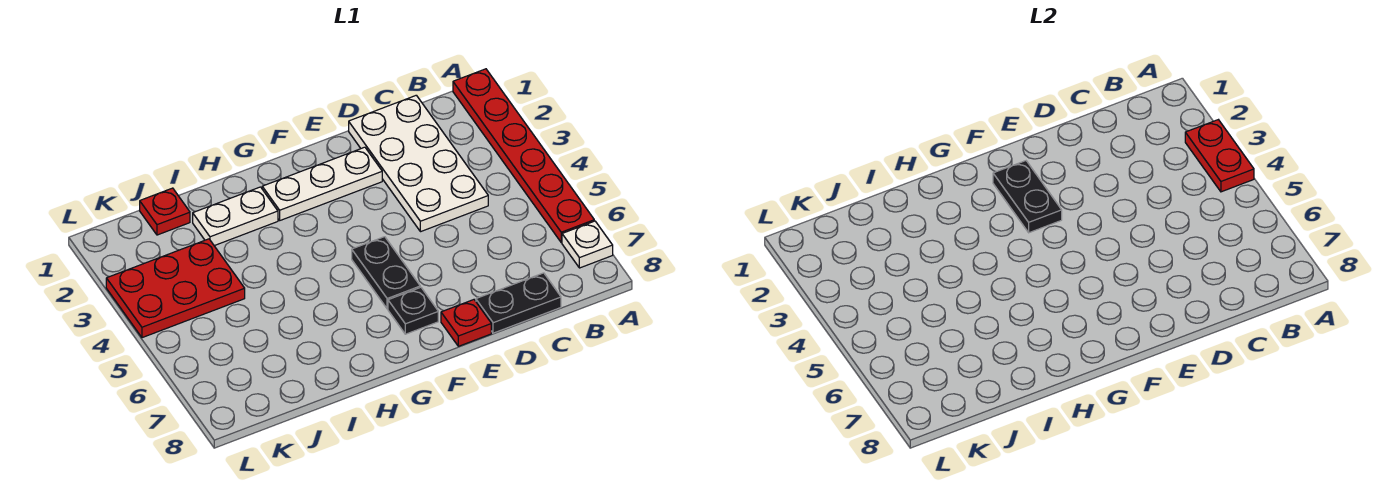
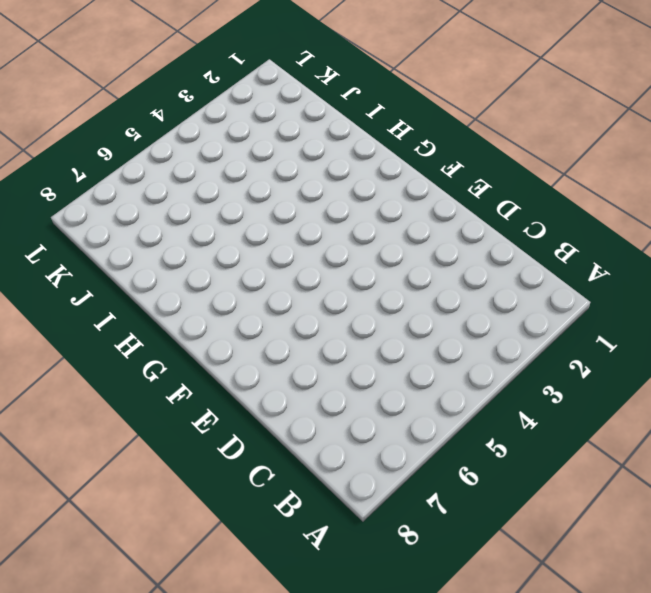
none -> red plate A1:A6 level 1
none -> white plate A7 level 1
none -> white plate C1:D4 level 1

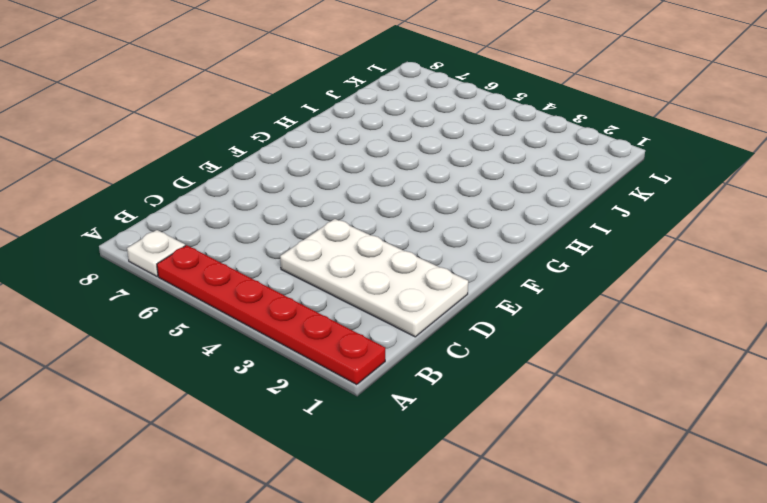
none -> black plate C8:D8 level 1
none -> white plate E2:G2 level 1
none -> red plate E8 level 1

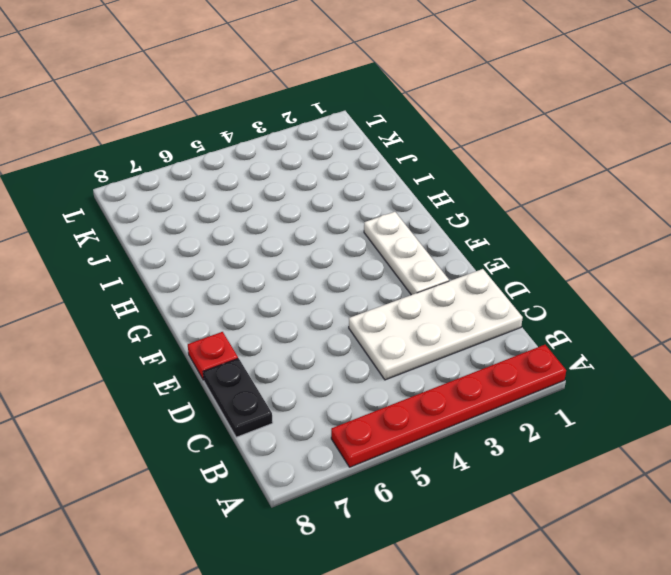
none -> white plate A7 level 1
none -> black plate F5:F6 level 1
none -> black plate F7 level 1

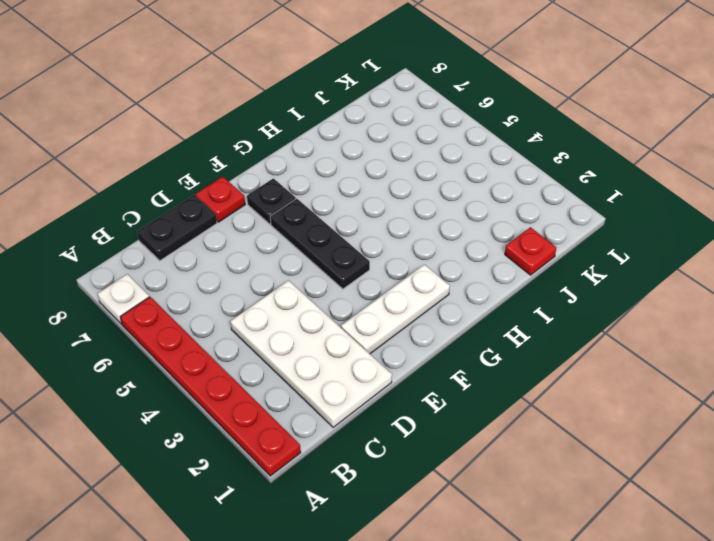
black plate F4:F6 level 1 -> black plate F5:F6 level 1
none -> white plate H2:I2 level 1
none -> red plate J3:L4 level 1
none -> red plate A3:A4 level 2

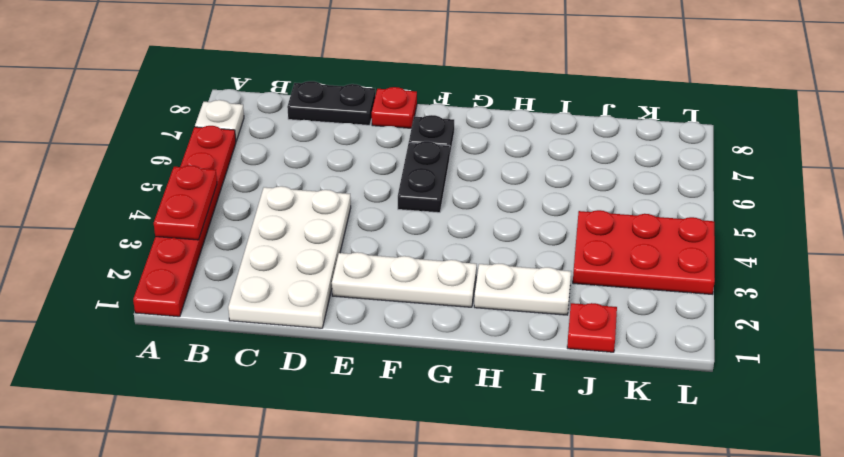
none -> black plate F2:F3 level 2

